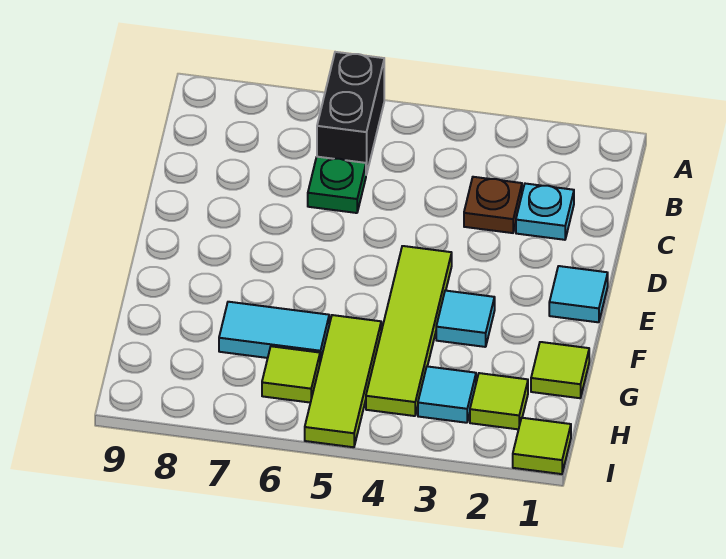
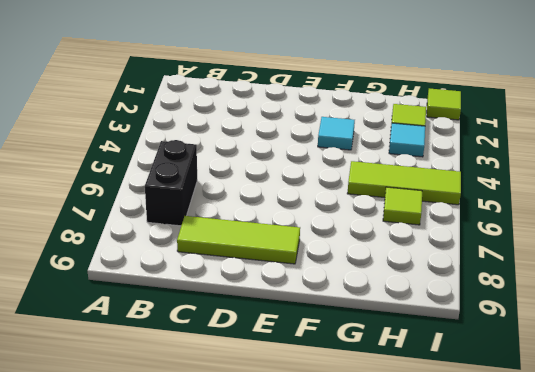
black brick B6:B7 level 1 -> black brick A6:B6 level 1
lime tile C8:E8 level 1 -> none
none -> cyan plate C2 level 1
none -> brown plate C3 level 1
none -> green plate C6 level 1

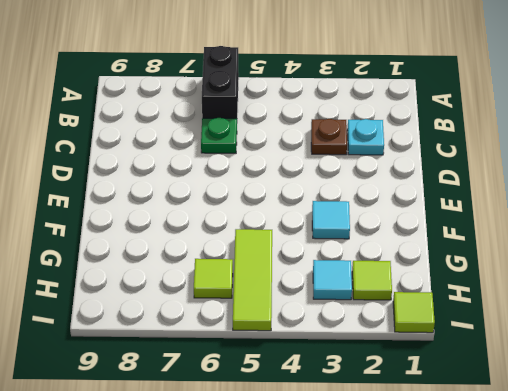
none -> cyan tile E1 level 1
none -> lime tile E4:H4 level 1
none -> lime tile G1 level 1

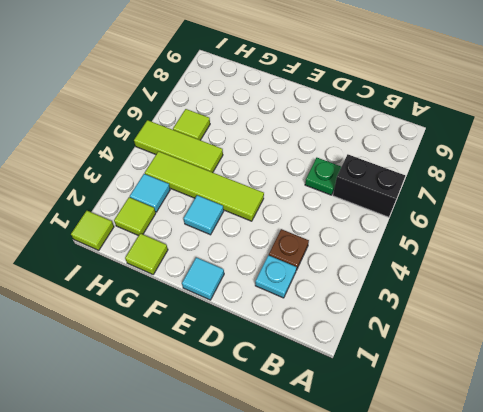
none -> cyan tile G6:G7 level 1

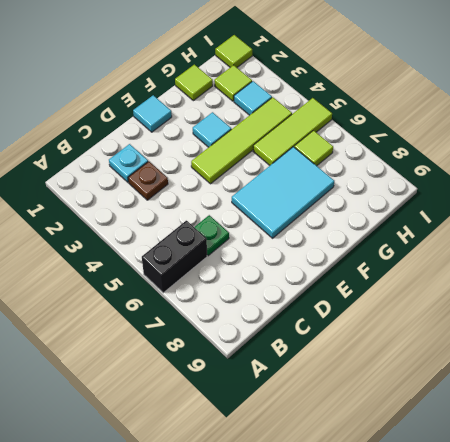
cyan tile E6:G7 level 1 -> cyan tile G6:G7 level 1

